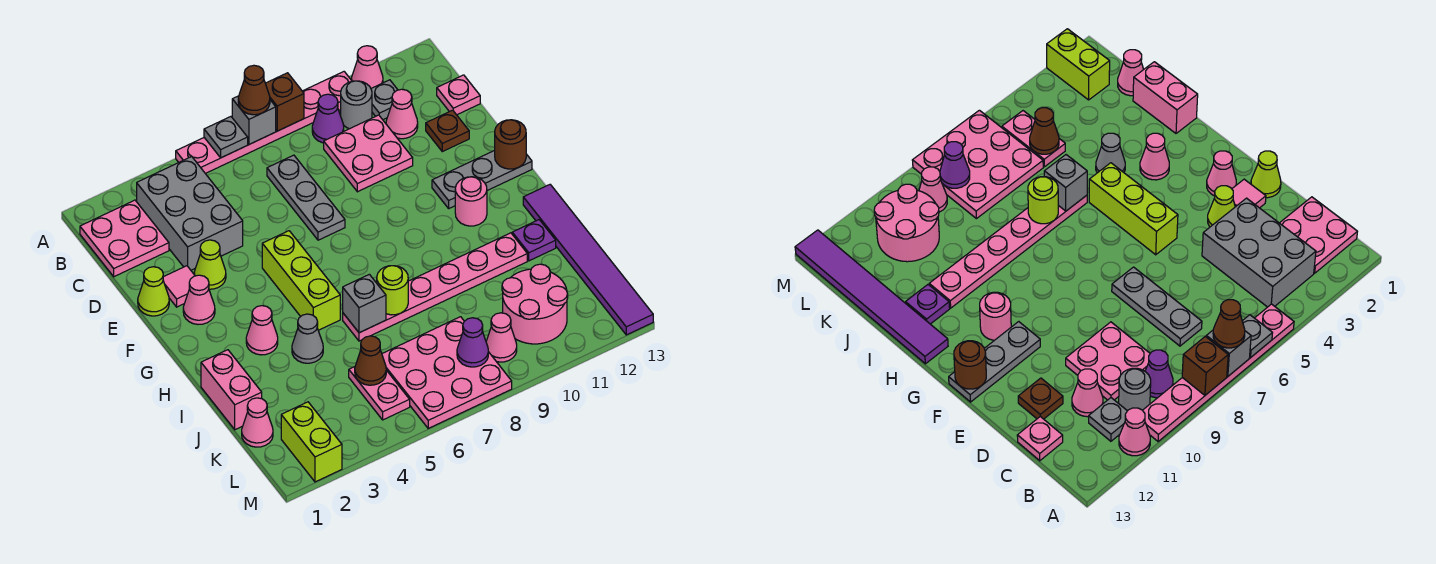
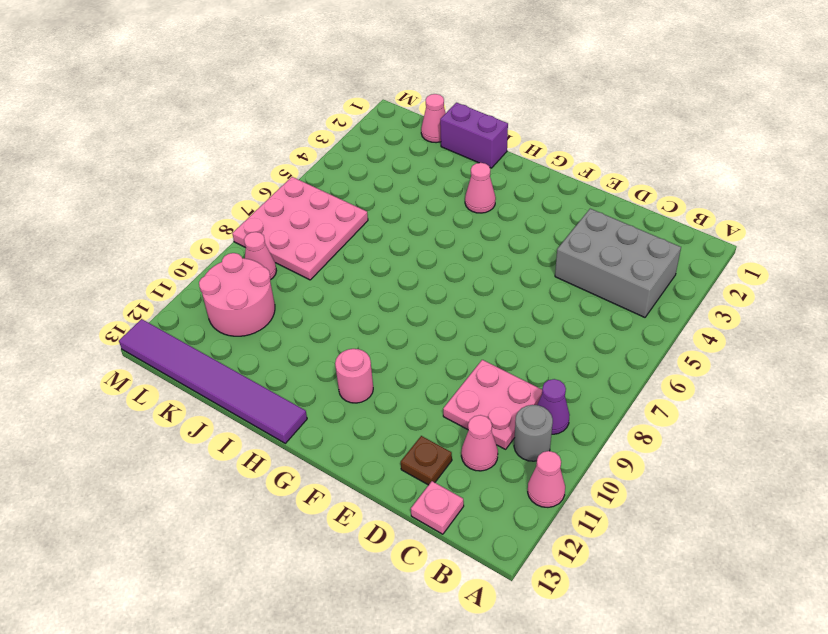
purple brick I1:J1 level 1 -> pink brick I1:J1 level 1
none -> pink plate A5:A10 level 1
none -> pink plate B1:C2 level 1
none -> grey plate B11 level 1
none -> grey plate C7:E7 level 1

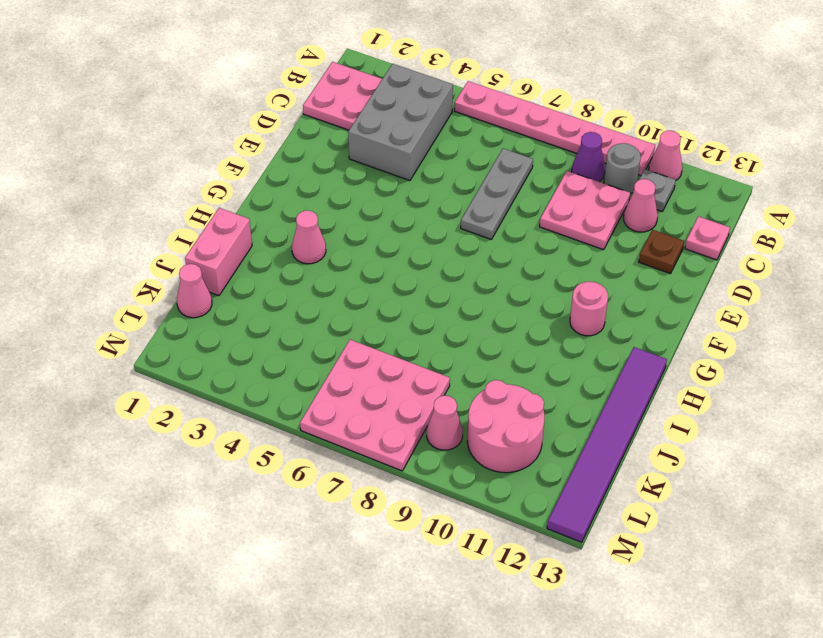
none -> lime cone E1 level 1
none -> pink tile E2 level 1
none -> lime cone E3 level 1
none -> pink cone F2 level 1

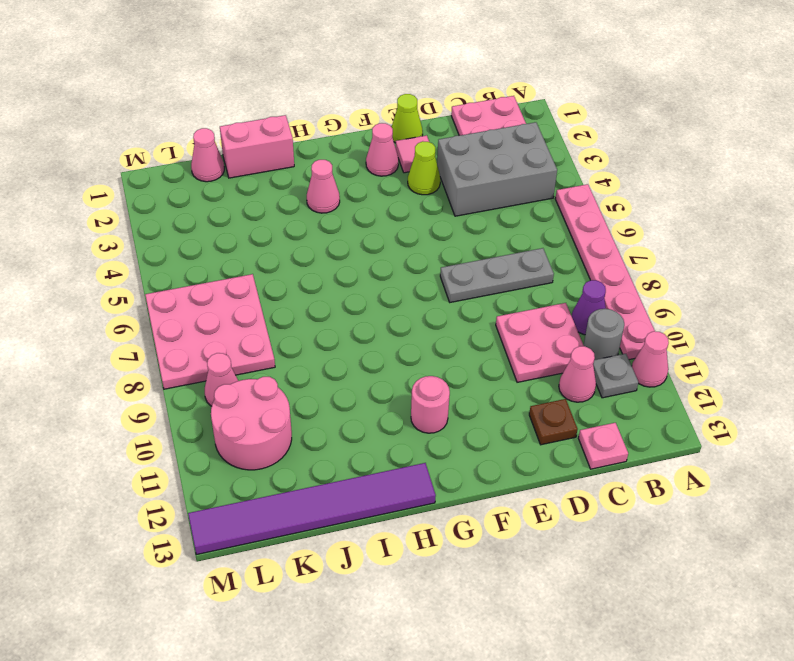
none -> lime brick F5:H5 level 1
none -> grey plate F11:F13 level 1
none -> grey cone I4 level 1
none -> pink plate I6:I11 level 1

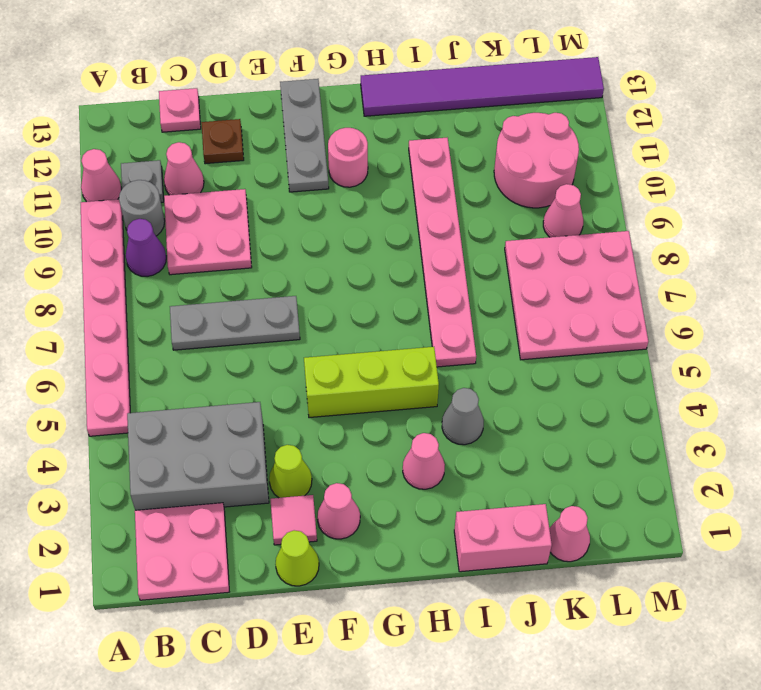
none -> purple plate I12 level 1
none -> pink plate K5:L5 level 1
none -> lime brick L2:M2 level 1
none -> grey plate A6 level 2

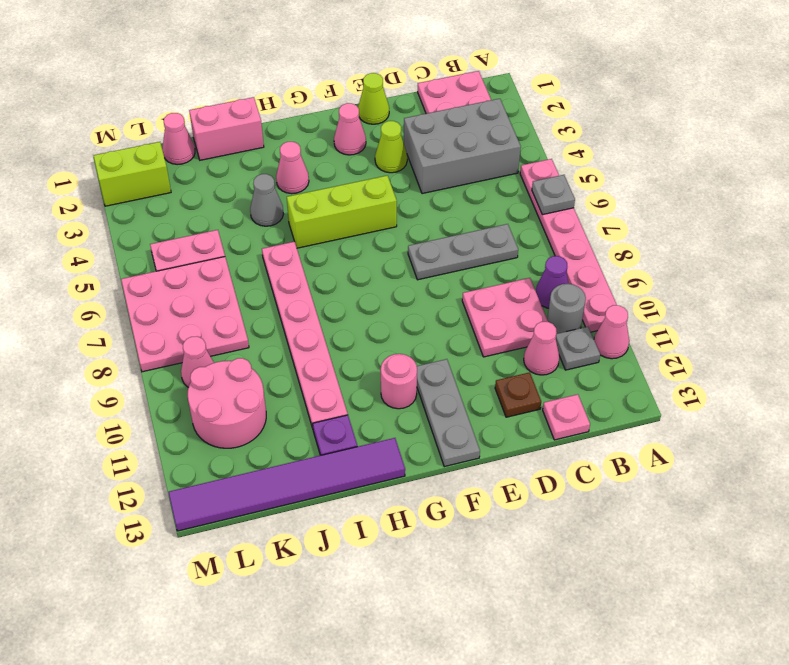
none -> pink tile E2 level 1
none -> grey brick A7 level 2
none -> brown brick A8 level 2
none -> brown round brick F13 level 2

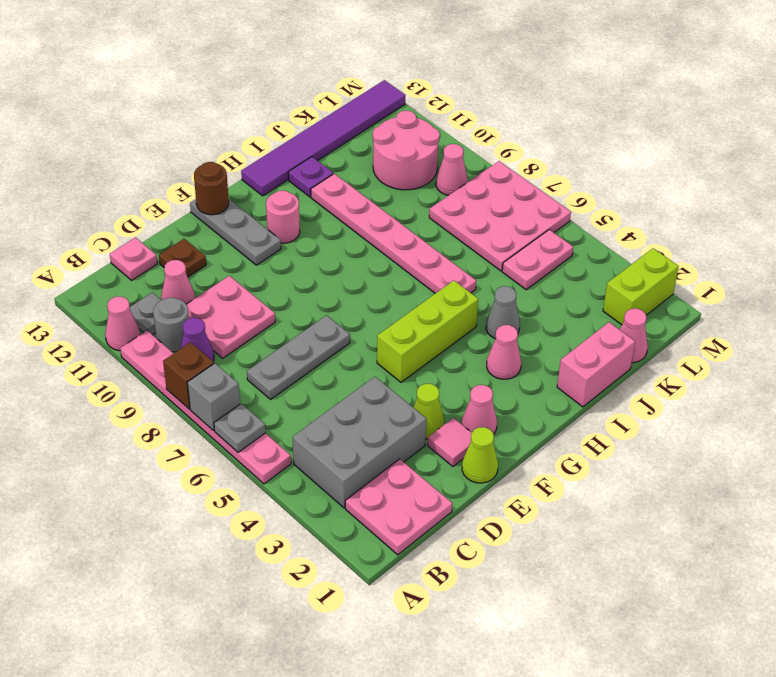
none -> grey brick I6 level 2
none -> lime round brick I7 level 2
none -> brown cone K5 level 2
none -> purple cone L8 level 2

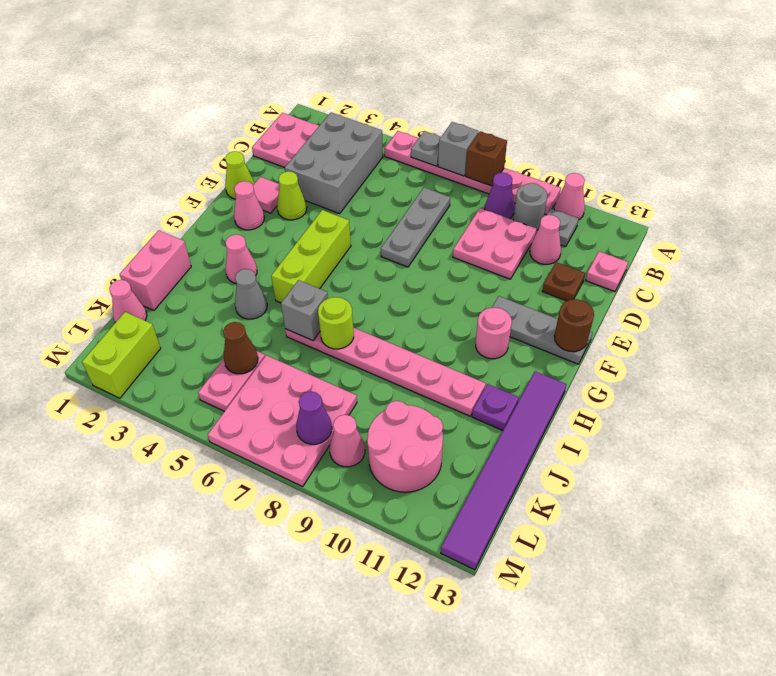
none -> brown cone A7 level 3

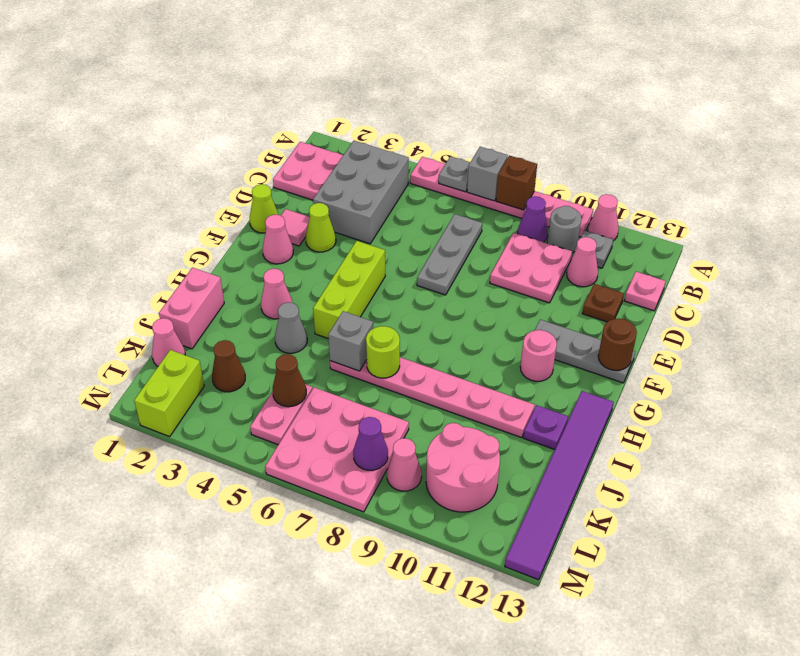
brown cone K3 level 1 -> brown cone A7 level 3

